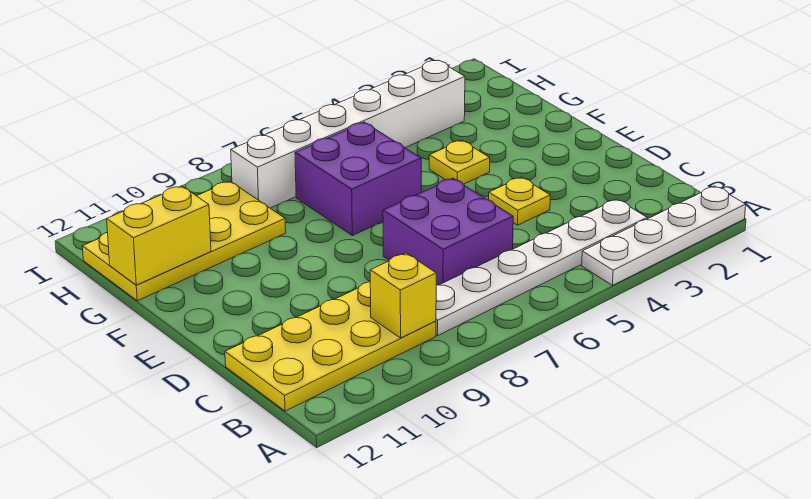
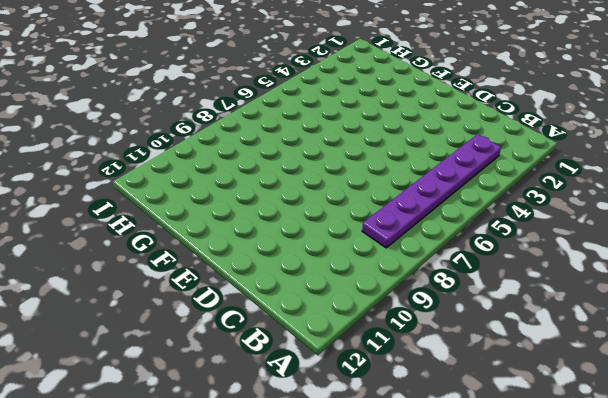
purple plate B3:B8 level 1 -> white plate B3:B8 level 1
none -> white plate A1:A4 level 1
none -> yellow plate B9:C12 level 1

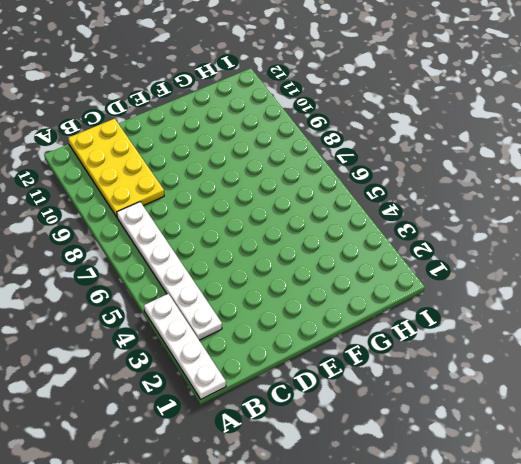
none -> purple brick C6:D7 level 1
none -> yellow plate D4 level 1

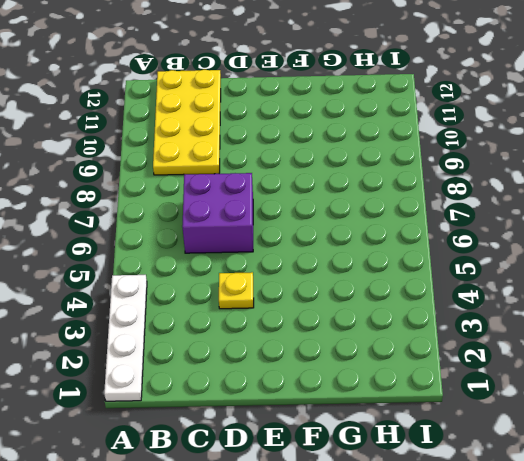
none -> white plate B3:B8 level 1
none -> yellow plate F4 level 1

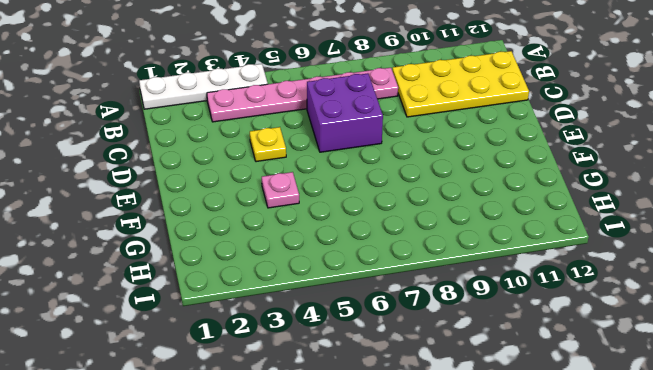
pink plate B3:B8 level 1 -> white plate B3:B8 level 1
pink plate F4 level 1 -> yellow plate F4 level 1
none -> purple brick F6:G7 level 1
none -> yellow plate G9:H12 level 1

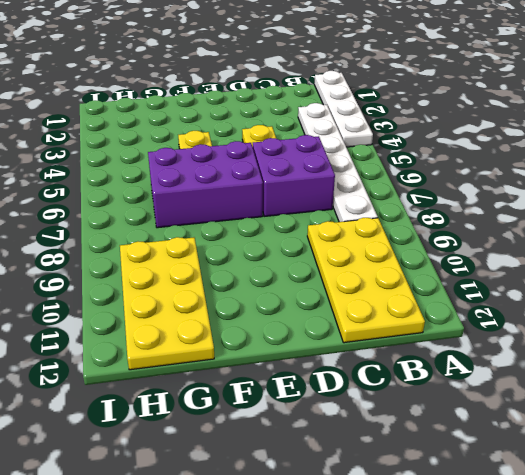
purple brick E6:G7 level 1 -> purple brick F6:G7 level 1
none -> white brick H3:H8 level 1
none -> yellow brick B9 level 2

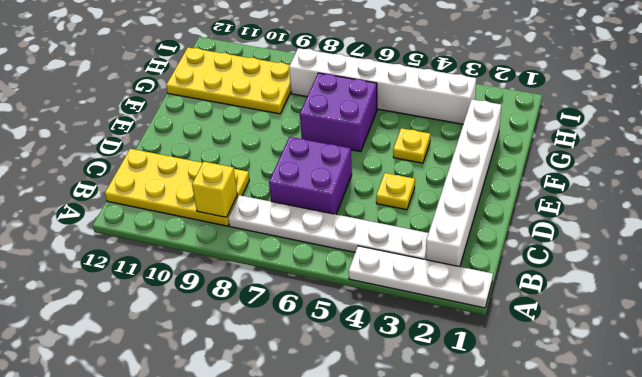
white brick B2:G2 level 1 -> none
none -> yellow brick G11:G12 level 2

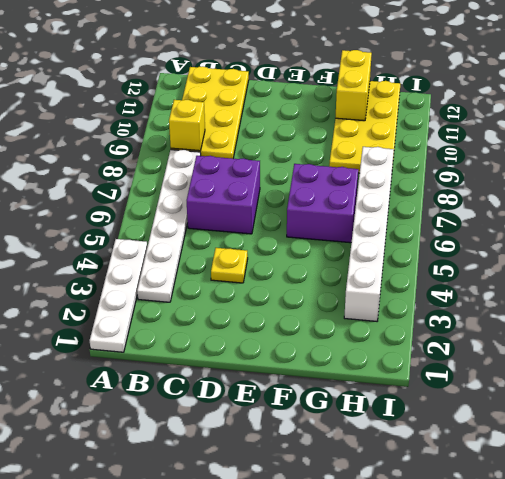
none -> yellow plate F4 level 1

